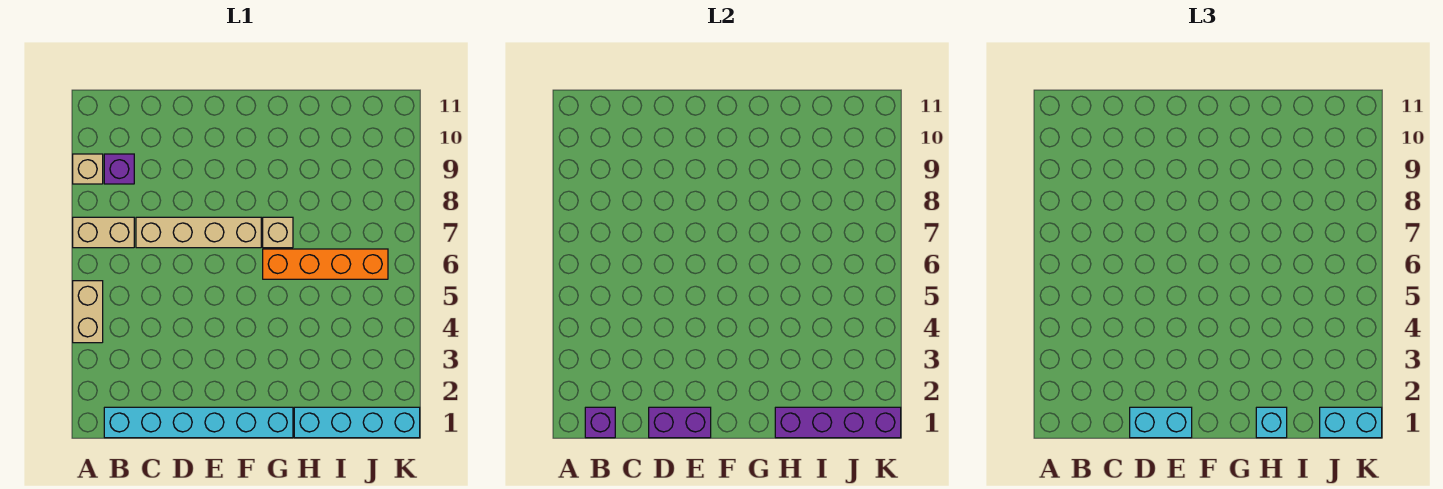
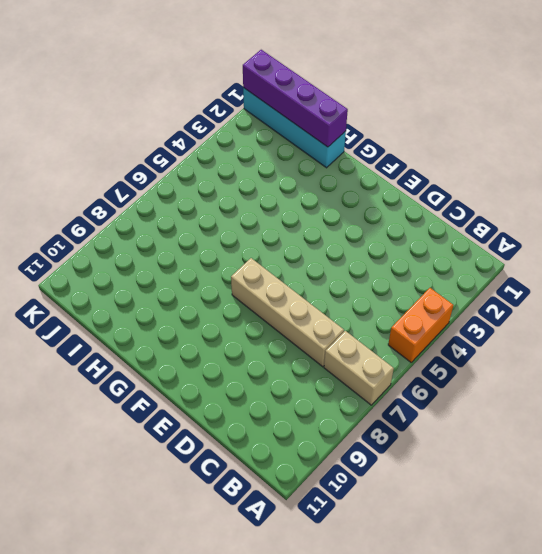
orange brick A4:A5 level 1 -> tan brick A4:A5 level 1
none -> tan brick A9 level 1
none -> cyan brick B1:G1 level 1
none -> purple brick B9 level 1

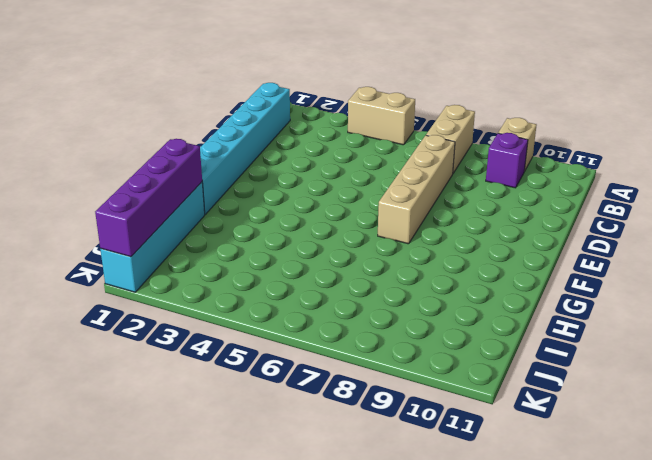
none -> orange brick G6:J6 level 1
none -> tan brick G7 level 1
none -> purple brick B1 level 2

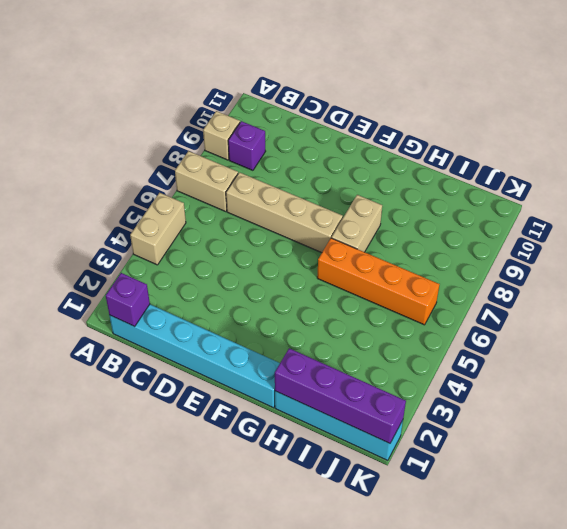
tan brick G7:G8 level 1 -> tan brick G7 level 1
none -> purple brick D1:E1 level 2
none -> cyan brick D1:E1 level 3
none -> cyan brick H1 level 3

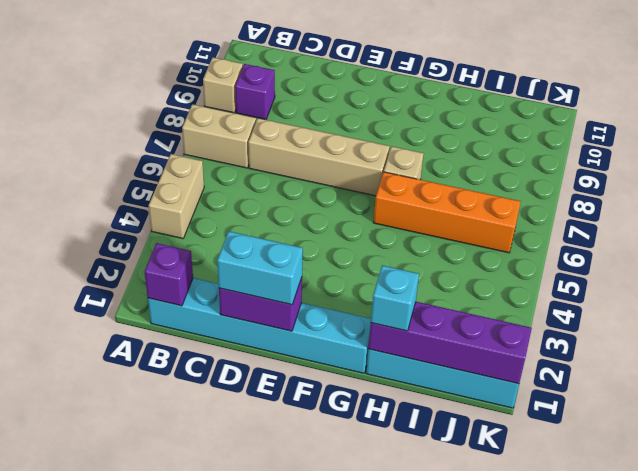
none -> cyan brick J1:K1 level 3

